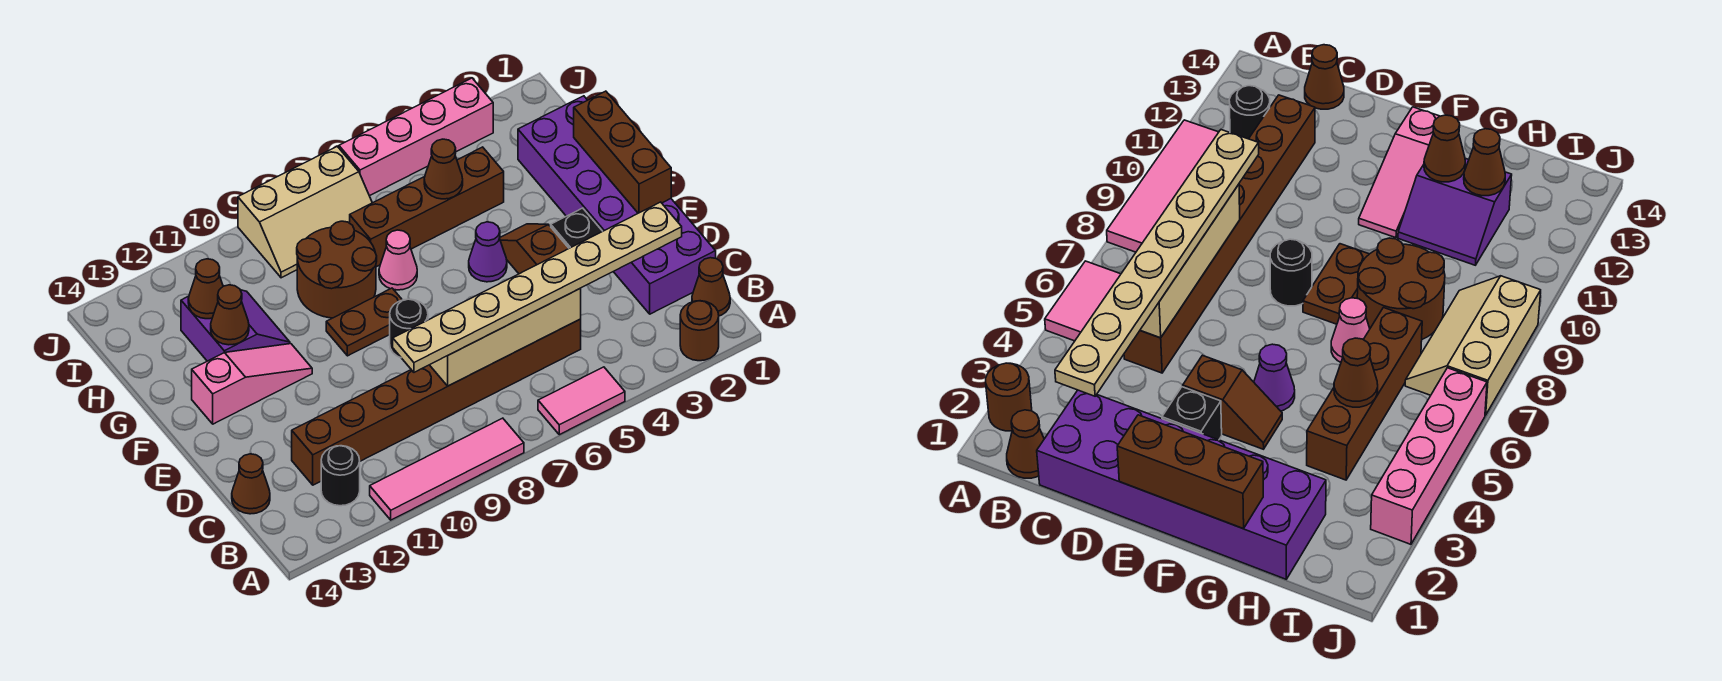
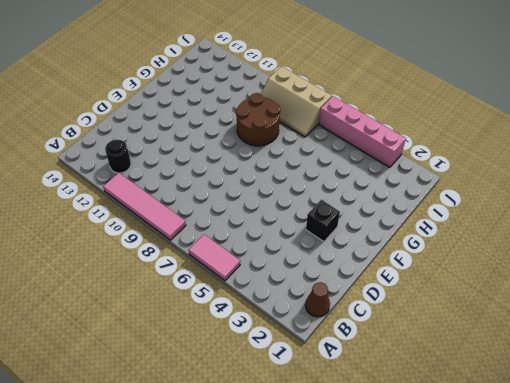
none -> brown round brick A2 level 1
none -> purple brick C1:H2 level 1
none -> brown brick C5:C12 level 1

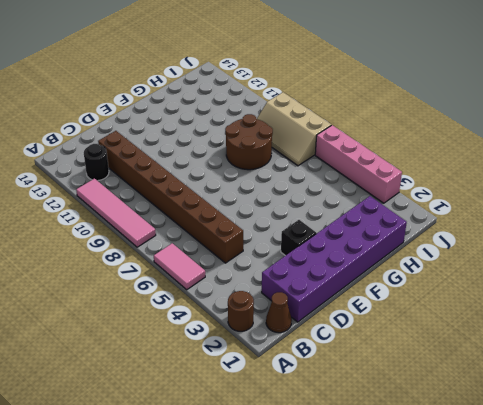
none -> brown cone C14 level 1
none -> brown slope E4:F4 level 1 top E
none -> black round brick E8 level 1

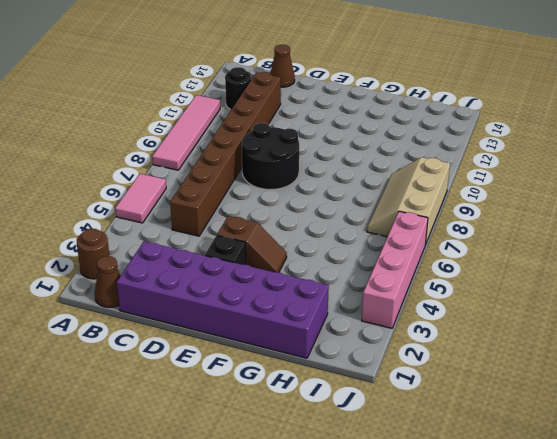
black round brick D8:E9 level 1 -> black round brick E8 level 1
none -> purple cone F5 level 1
none -> brown plate F8:F9 level 1
none -> pink slope F11:F13 level 1 top 13

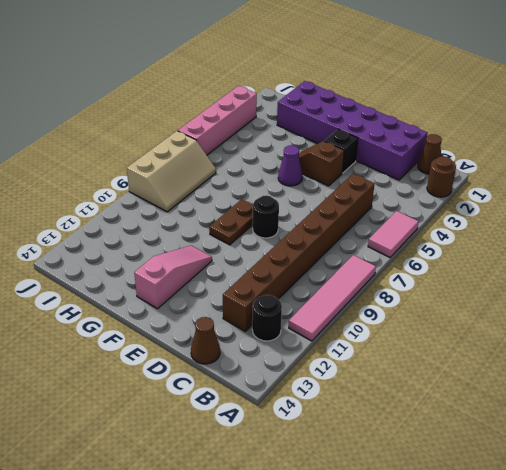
none -> pink cone G7 level 1
none -> brown round brick G8:H9 level 1
none -> purple slope G11:H12 level 1 top 12

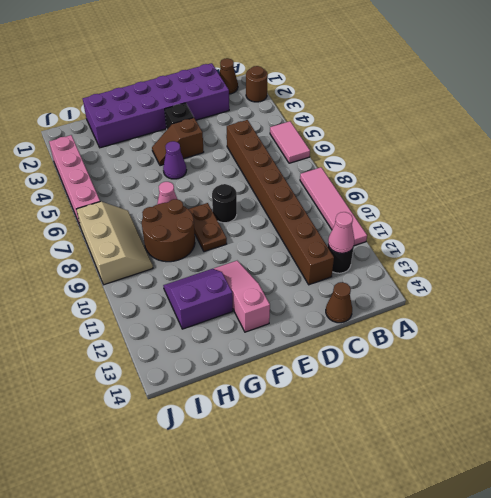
pink cone B12 level 2 -> none
none -> brown brick H4:H7 level 1
none -> tan brick C5:C8 level 2
none -> brown brick E1:G1 level 2

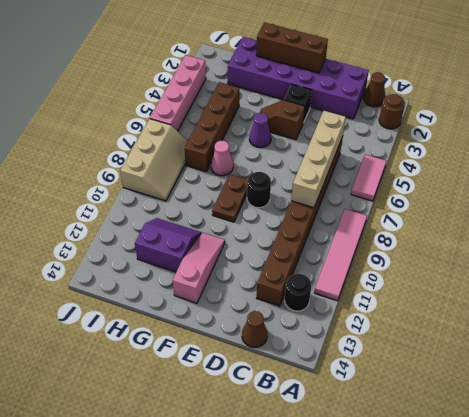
none -> brown round brick G8:H9 level 1
none -> brown cone G12 level 2
none -> brown cone H5 level 2

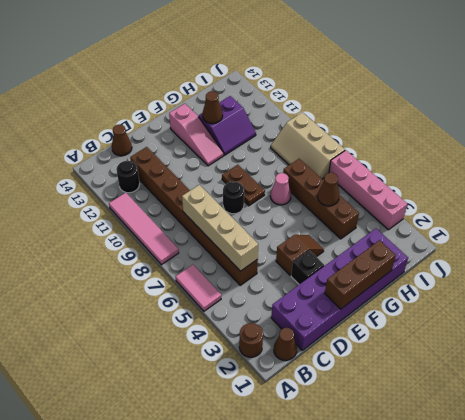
none -> purple cone F5 level 1
none -> brown round brick G8:H9 level 1
none -> brown cone H12 level 2

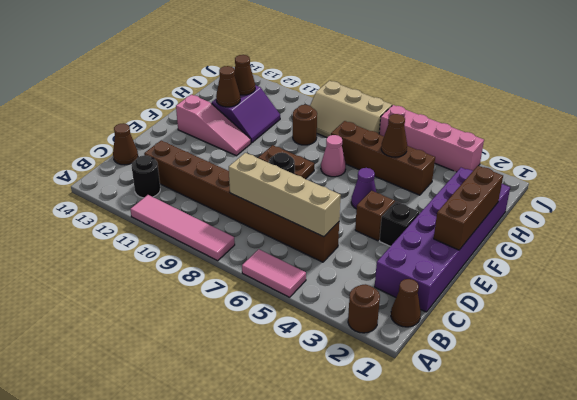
brown round brick H9 level 1 -> brown round brick G8:H9 level 1
none -> tan plate C2:C9 level 3

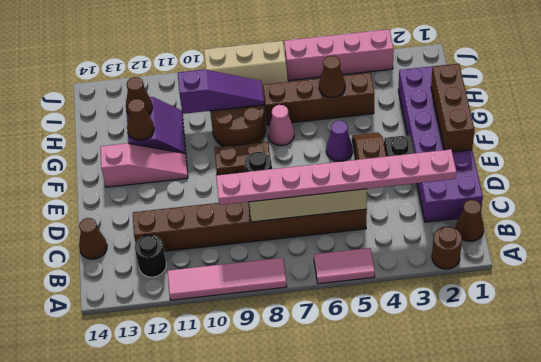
pink plate C2:C9 level 3 -> tan plate C2:C9 level 3
purple slope H8:H10 level 2 top 10 -> none

